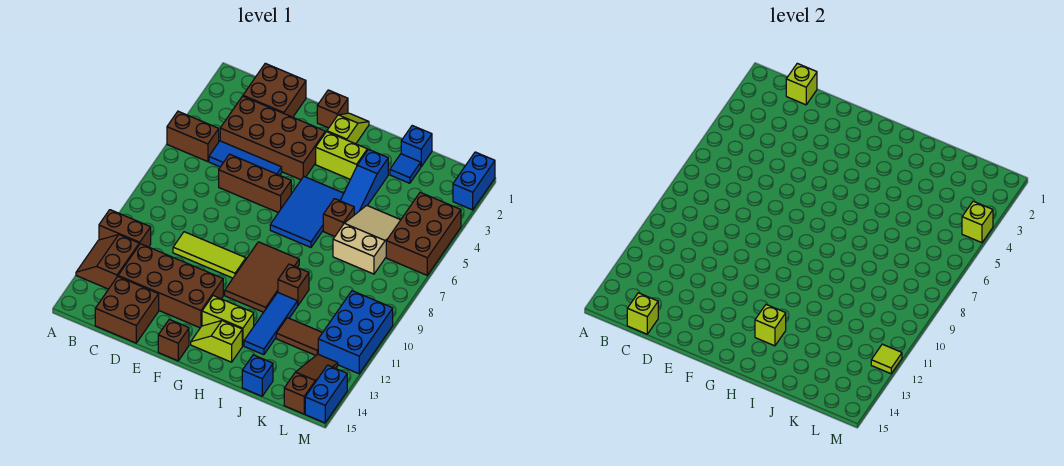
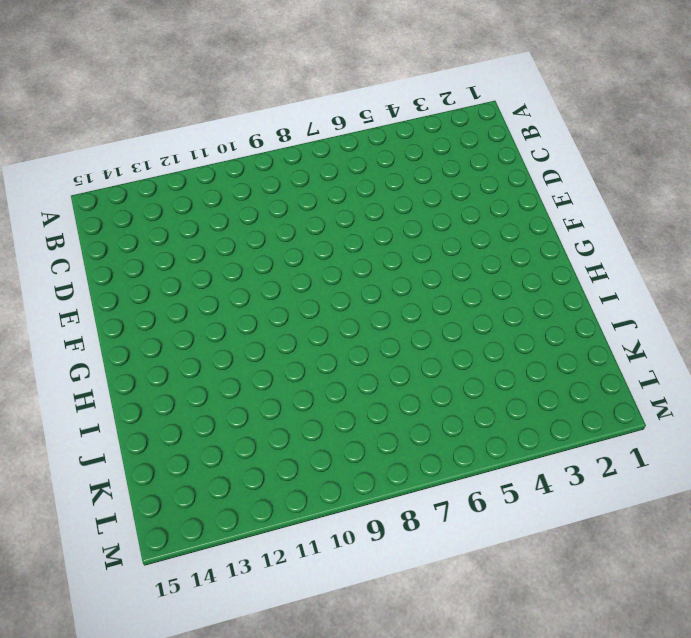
none -> brown brick A5:B5 level 1
none -> brown brick A11:B11 level 1
none -> brown slope A12:B13 level 1 top B
none -> brown brick C1:D2 level 1

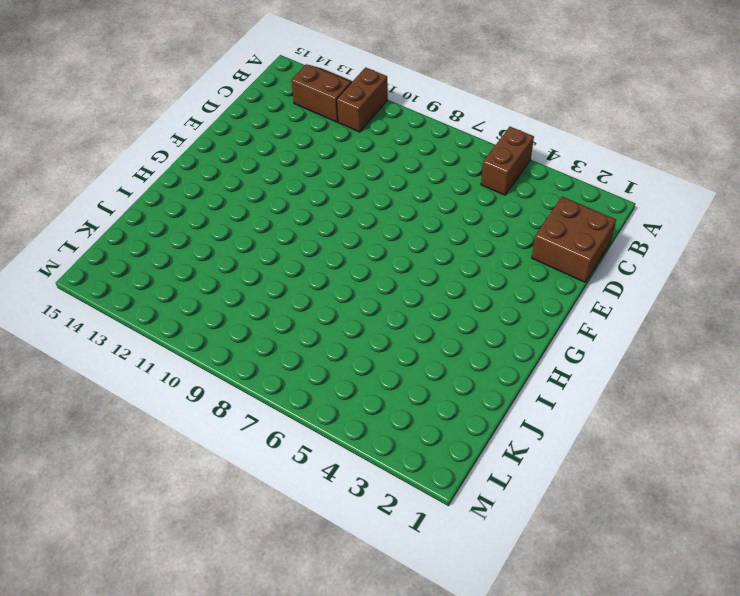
none -> brown brick C3:F4 level 1
none -> blue tile C5:E5 level 1
none -> brown brick C12:F13 level 1
none -> brown brick C14:D15 level 1

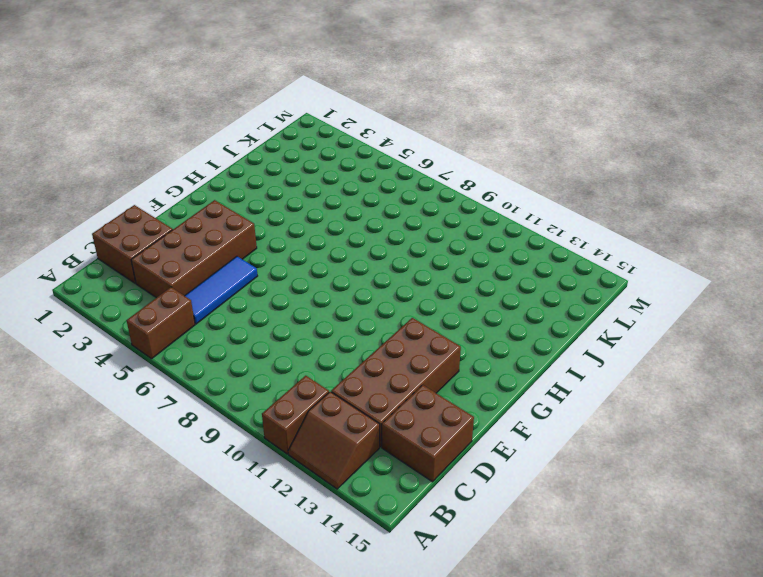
none -> brown brick D6:F6 level 1
none -> lime tile D10:F10 level 1
none -> brown brick F1 level 1
none -> brown brick F15 level 1

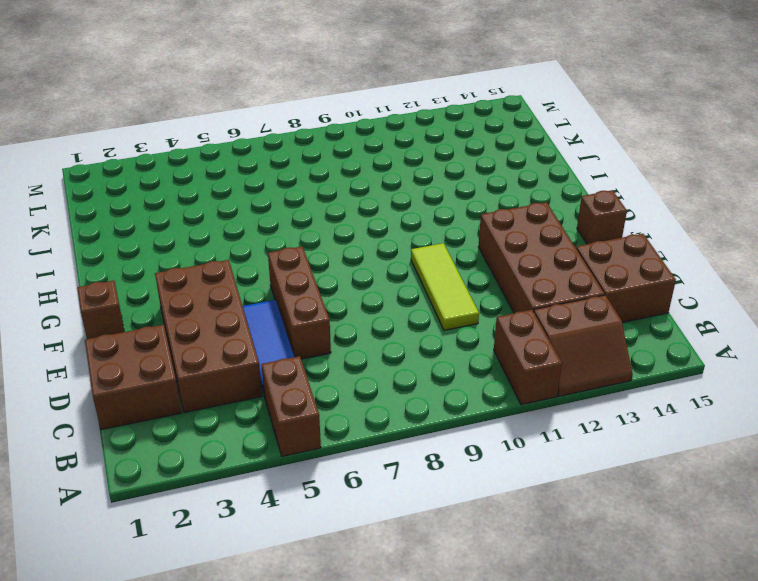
none -> lime slope G1:G2 level 1 top 2
none -> lime brick G3:H3 level 1
none -> blue tile G5:H7 level 1
none -> brown tile G9:H11 level 1

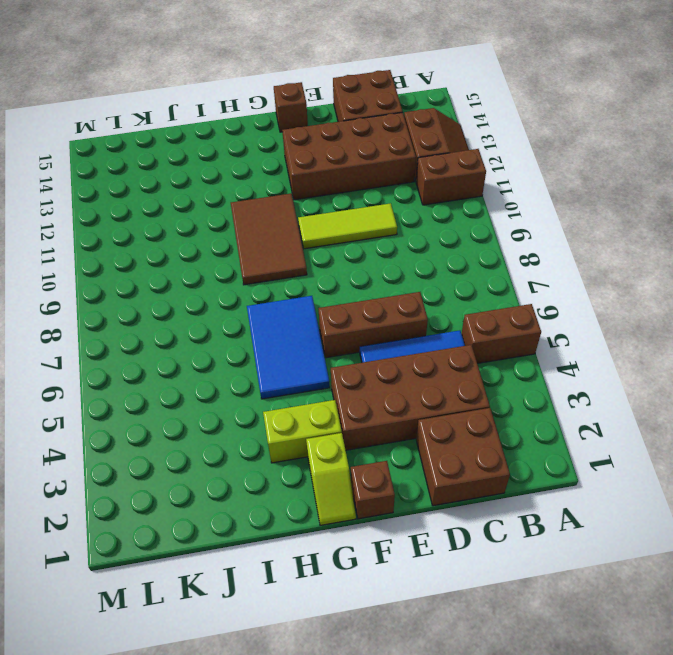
none -> lime brick G13:H13 level 1
none -> lime slope G14:H14 level 1 top H
none -> blue slope I3:I5 level 1 top 3
none -> brown brick I6 level 1

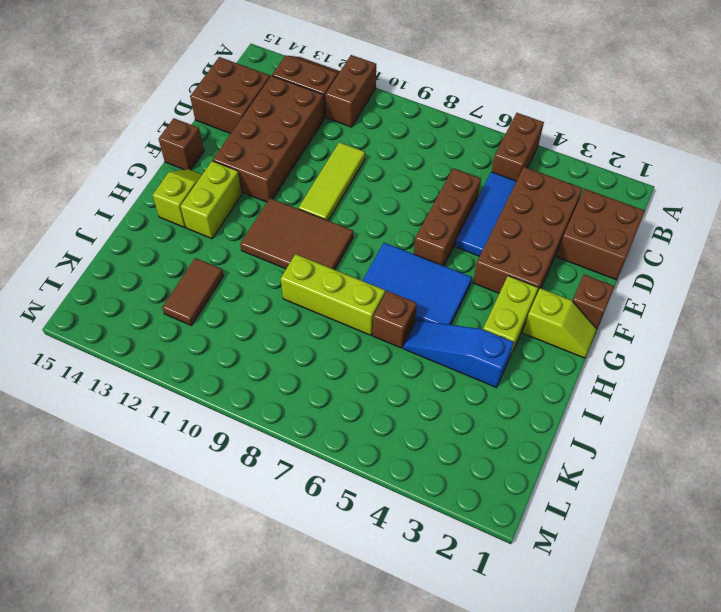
lime brick I7:I9 level 1 -> none
none -> brown brick I10 level 1
none -> blue tile I11:I13 level 1
none -> blue brick J1 level 1
none -> blue tile J2 level 1

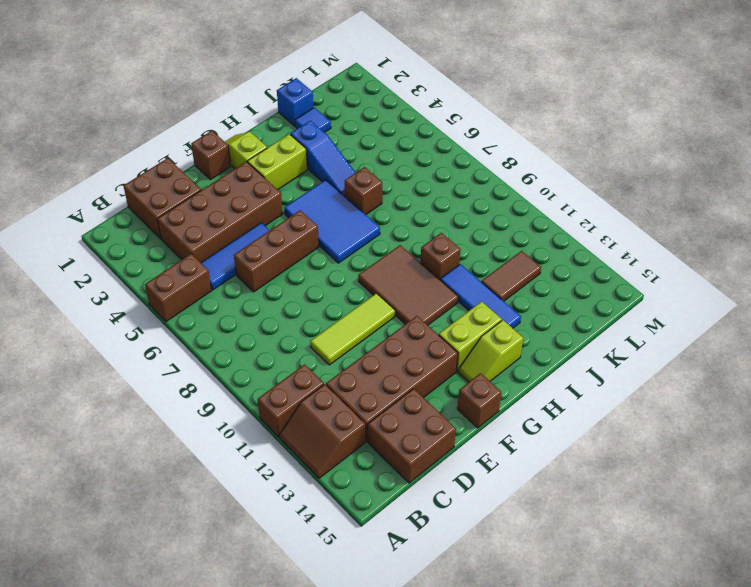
none -> tan slope J5:K7 level 1 top 7
none -> blue brick J15 level 1
none -> brown brick L4:M6 level 1
none -> blue brick L10:M12 level 1

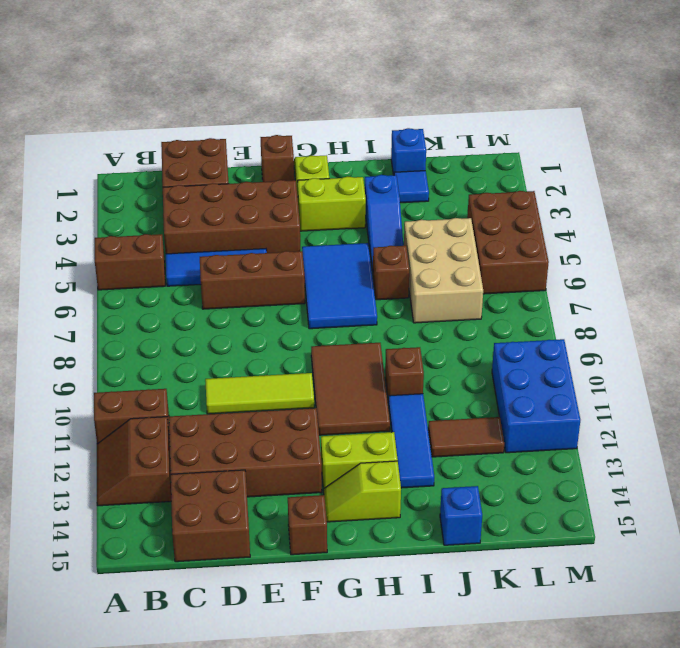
tan brick J5:K7 level 1 -> tan slope J5:K7 level 1 top 7
none -> brown slope L13:L15 level 1 top 15
none -> blue brick M1:M2 level 1
none -> blue brick M14:M15 level 1
none -> lime brick C1 level 2

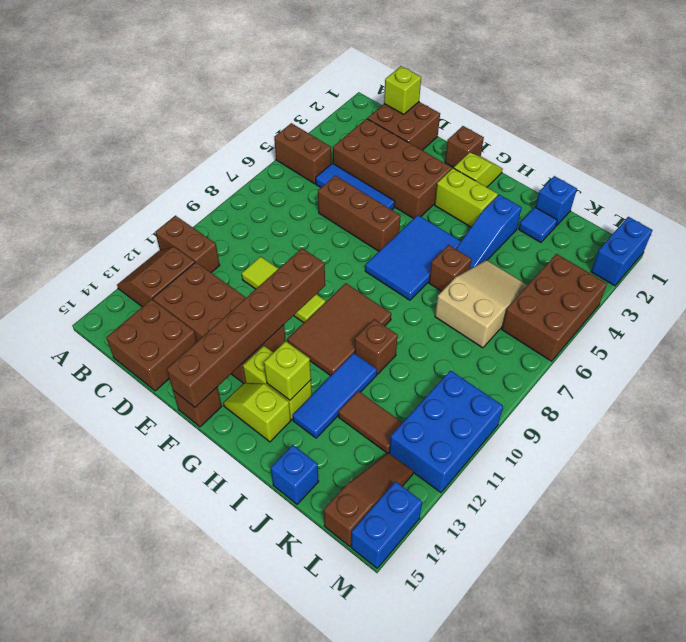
brown brick F10:F15 level 2 -> none
none -> lime brick C15 level 2
none -> lime brick M4 level 2
none -> lime tile M12 level 2

